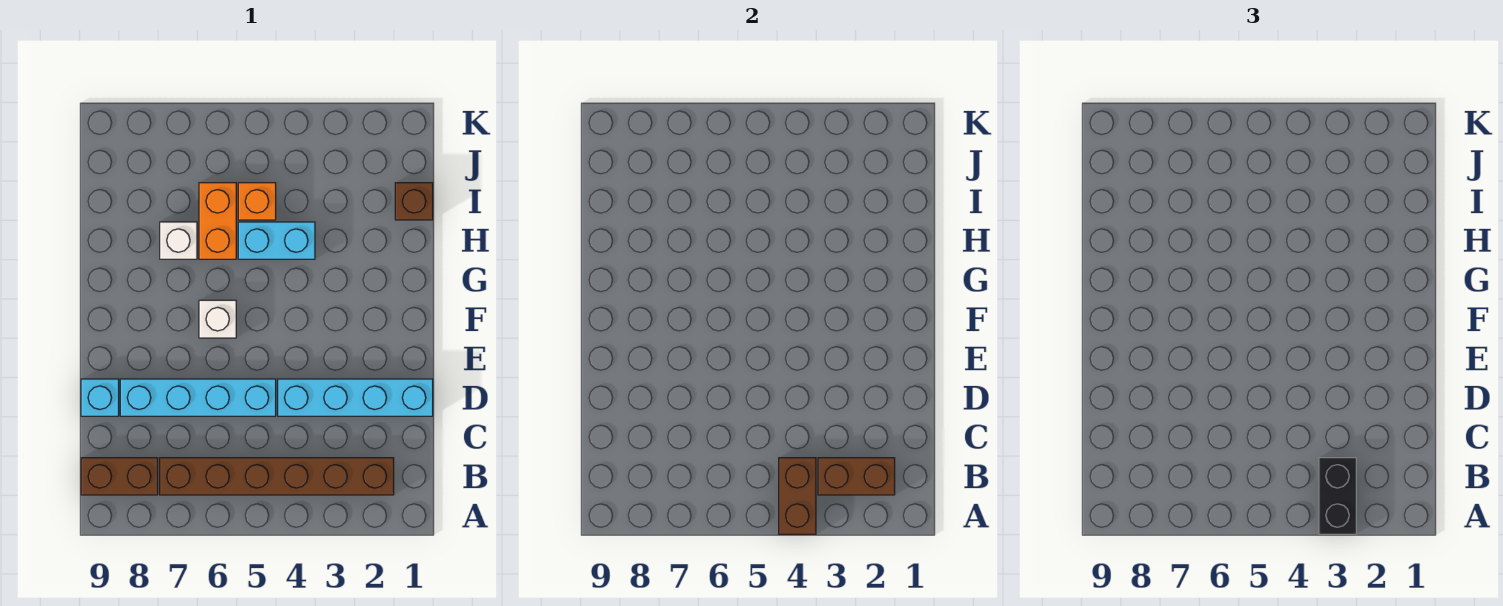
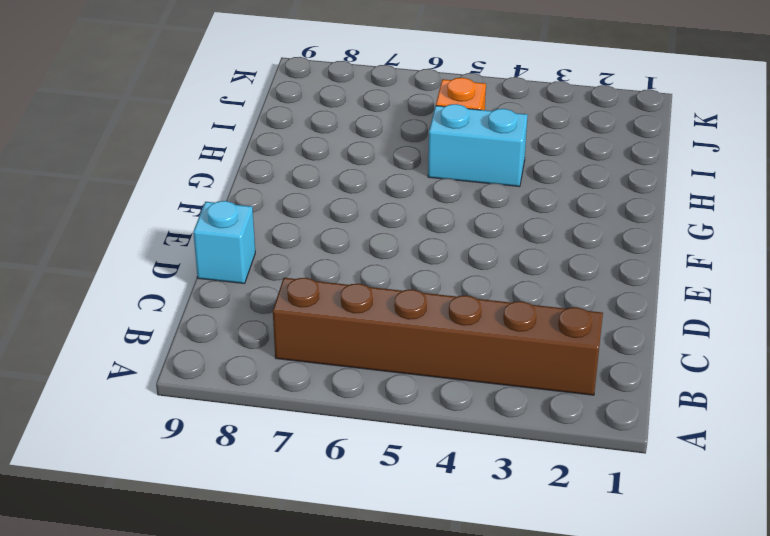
none -> brown brick B8:B9 level 1
none -> cyan brick D1:D4 level 1
none -> cyan brick D5:D8 level 1

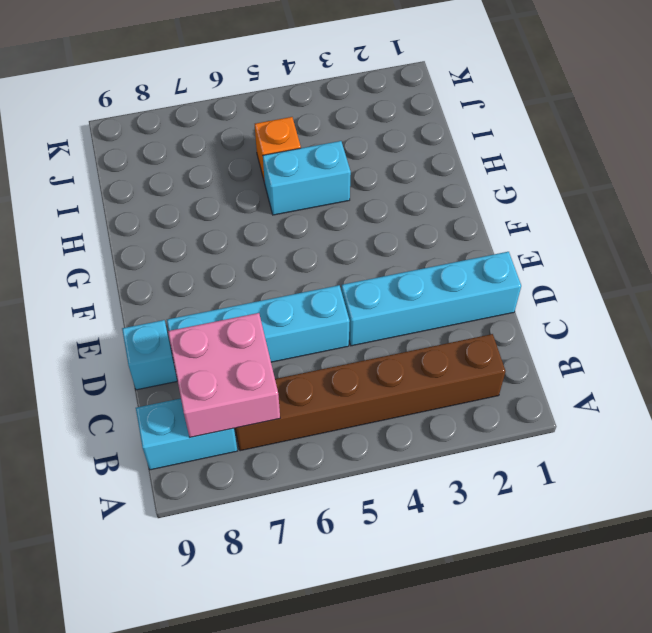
pink brick B7:C8 level 2 -> none
cyan brick B8:B9 level 1 -> brown brick B8:B9 level 1
none -> white brick F6 level 1
none -> orange brick H6:I6 level 1
none -> white brick H7 level 1

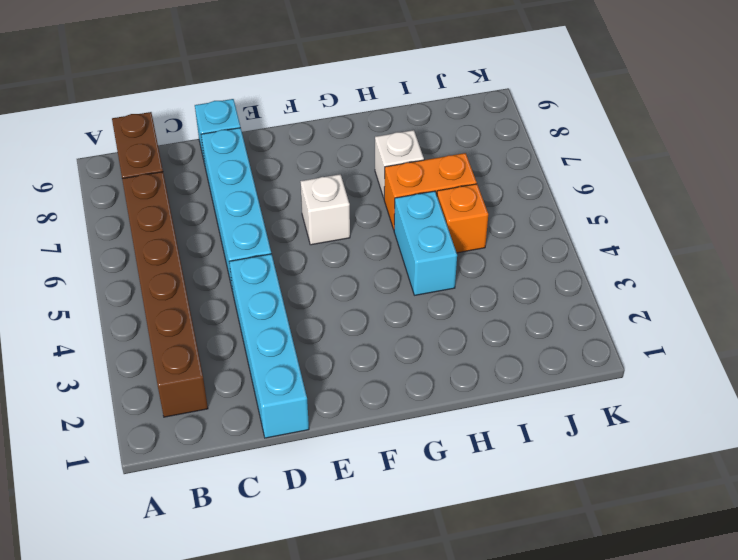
none -> brown brick I1 level 1
none -> brown brick A4:B4 level 2
none -> brown brick B2:B3 level 2

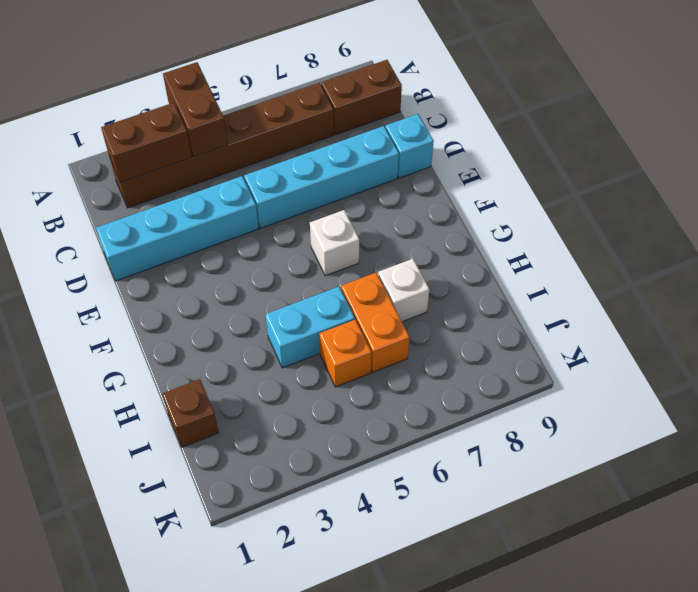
none -> black brick A3:B3 level 3

